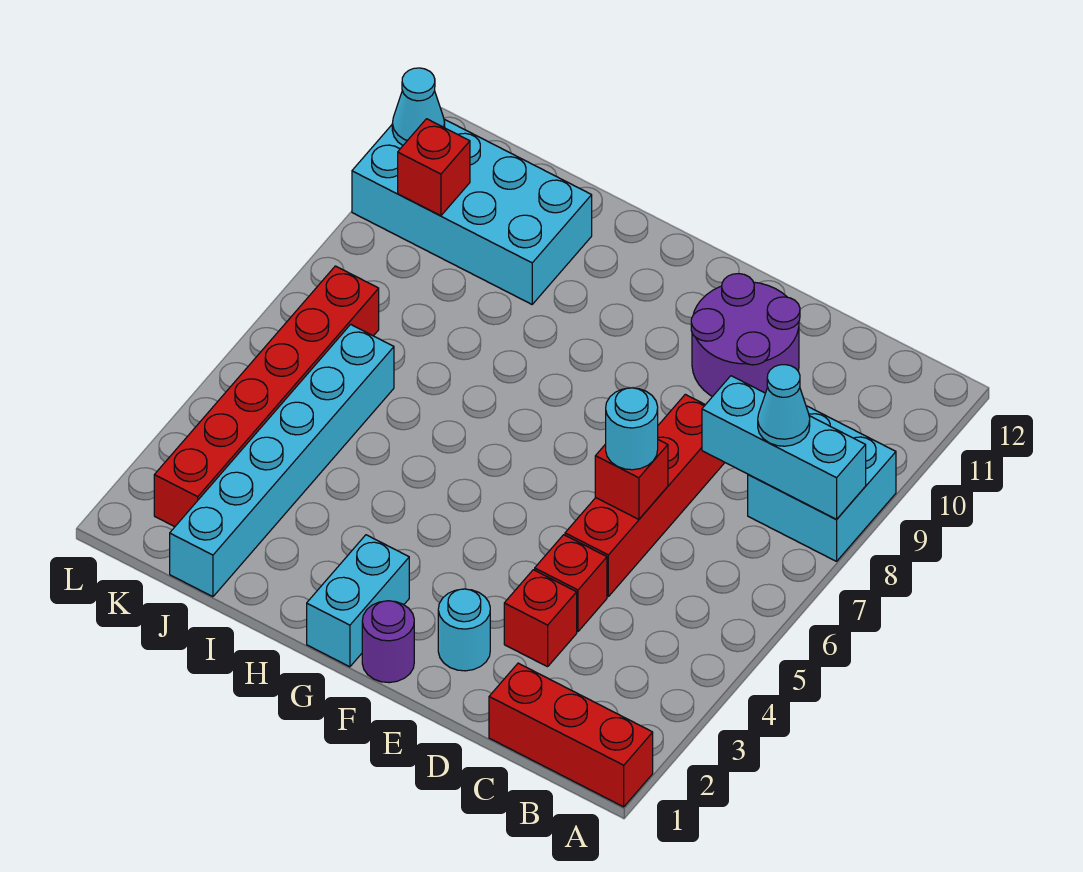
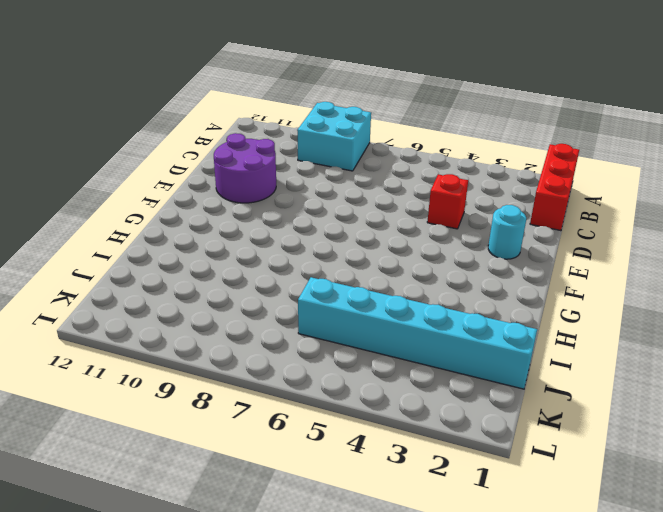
none -> red brick D3 level 1
none -> red brick D5:D8 level 1
none -> purple round brick F1 level 1

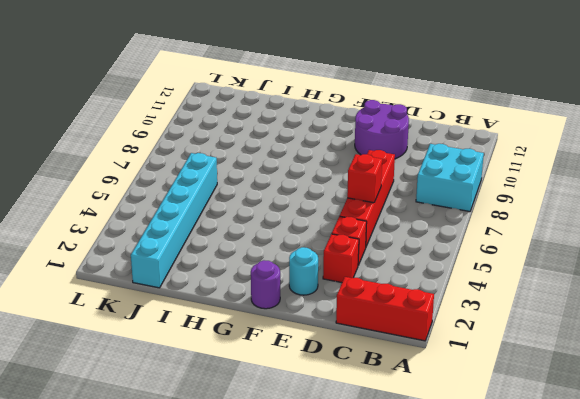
none -> cyan brick G1:G2 level 1
none -> cyan brick I10:L11 level 1
none -> red brick K2:K7 level 1

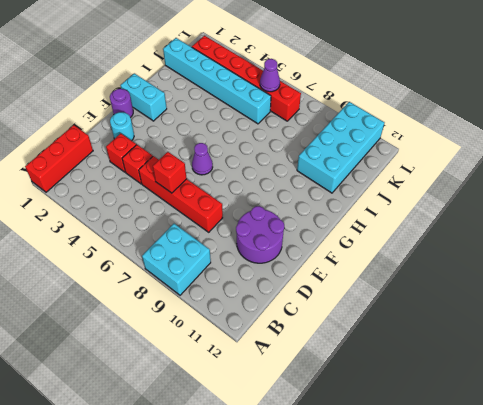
purple cone F6 level 1 -> none
purple cone K6 level 2 -> none
none -> cyan brick A8:C8 level 2
none -> red brick K10 level 2
none -> cyan cone L11 level 2

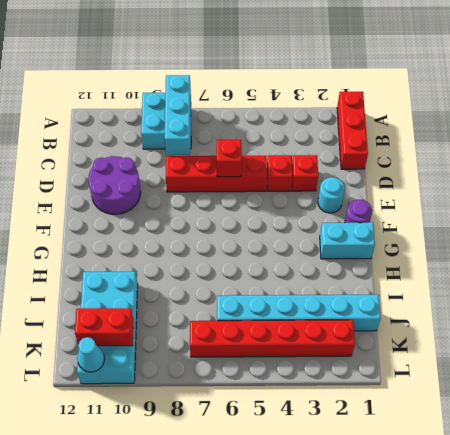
red brick K10:K11 level 2 -> red brick K10 level 2
none -> cyan cone B8 level 3
none -> cyan round brick D6 level 3

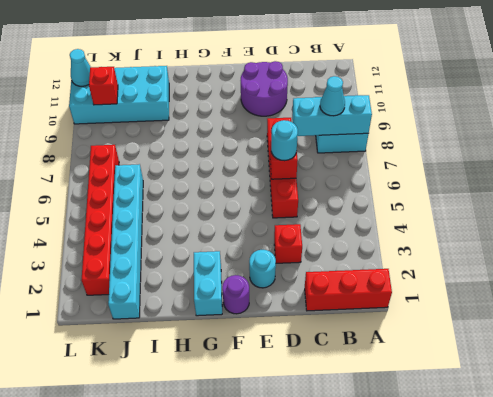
none -> red brick D4 level 1

